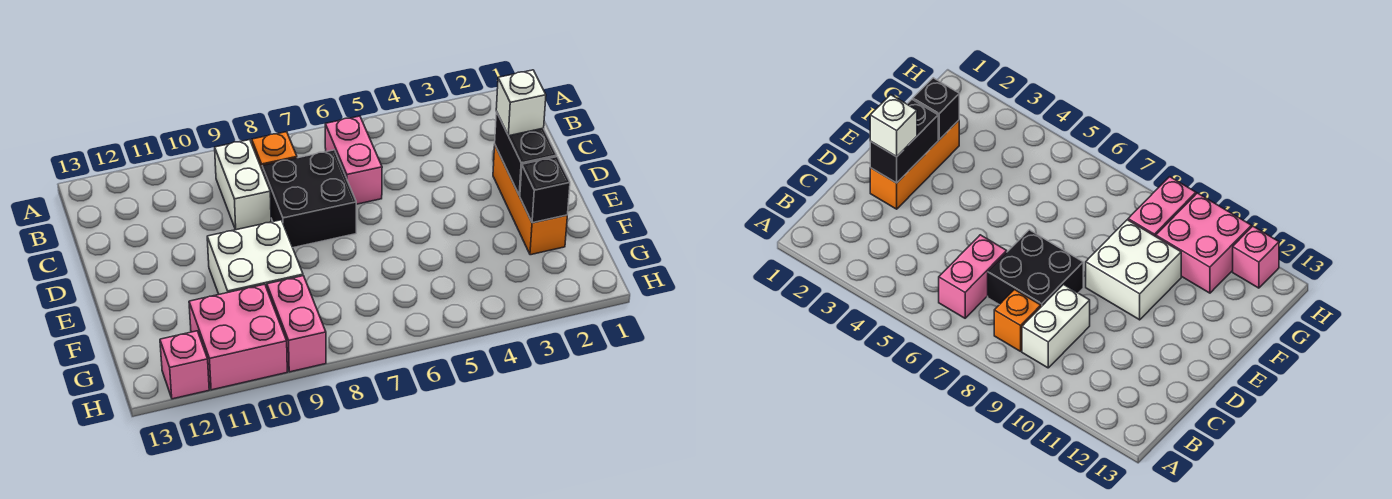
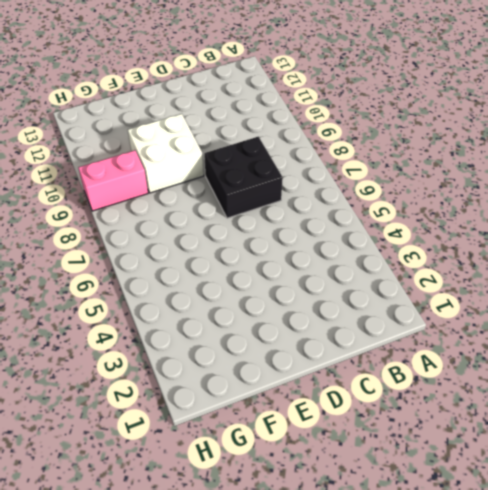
none -> pink brick B6:C6 level 1
none -> orange brick B8 level 1
none -> white brick B9:C9 level 1

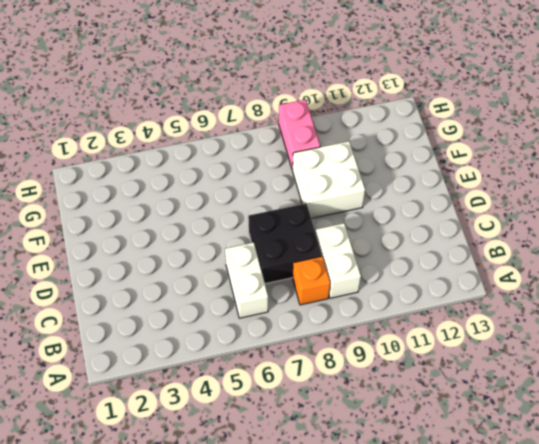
white brick B6:C6 level 1 -> pink brick B6:C6 level 1
none -> orange brick D2:F2 level 1
none -> pink brick G10:H11 level 1
none -> pink brick H12 level 1

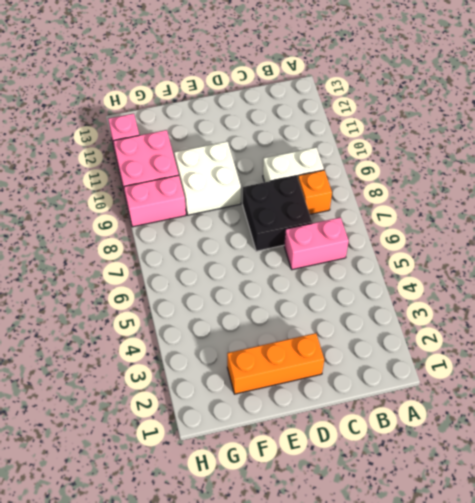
none -> black brick D2:E2 level 2
none -> black brick F2 level 2
none -> white brick D2 level 3

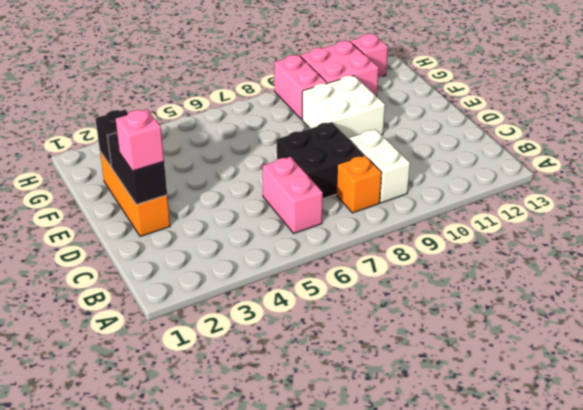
pink brick D2 level 3 -> white brick D2 level 3

